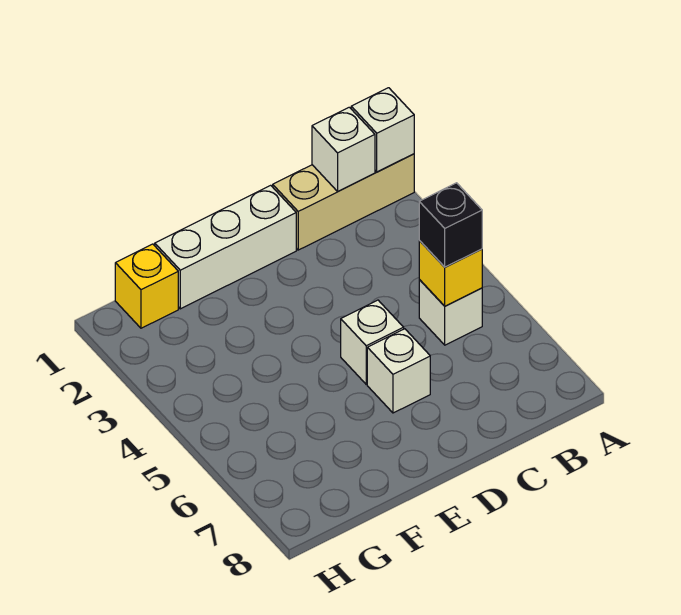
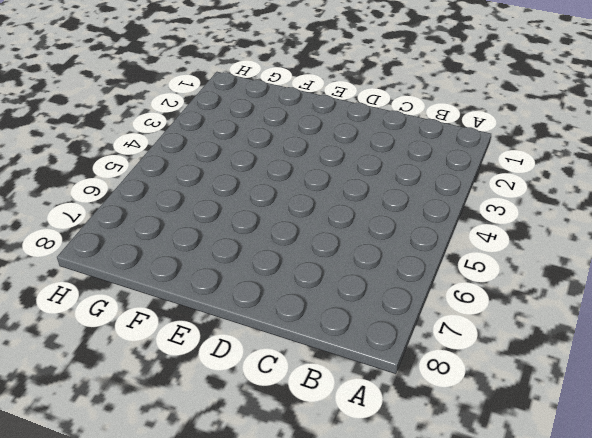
none -> tan brick A1:C1 level 1
none -> white brick B5 level 1

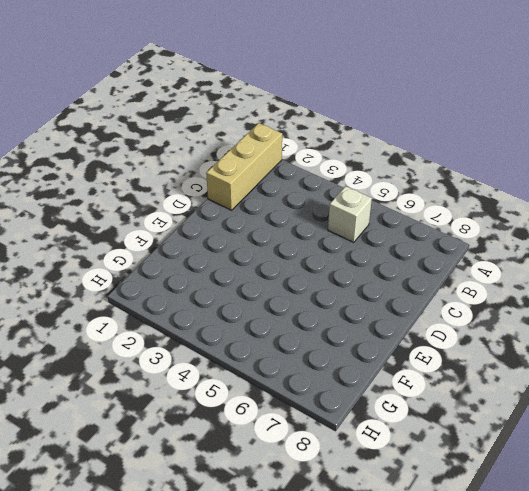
none -> white brick D1:F1 level 1
none -> white brick D5 level 1

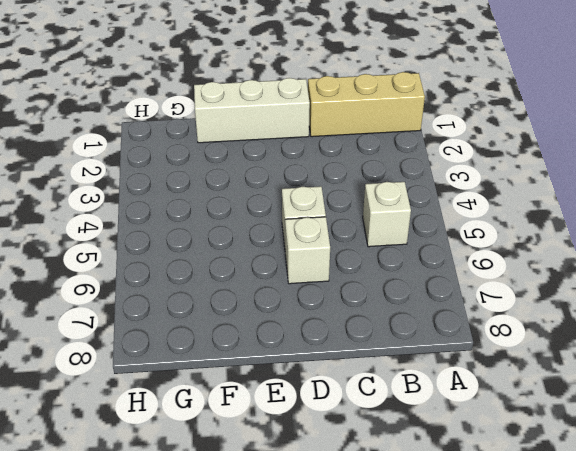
none -> yellow brick G1 level 1
none -> white brick A1 level 2

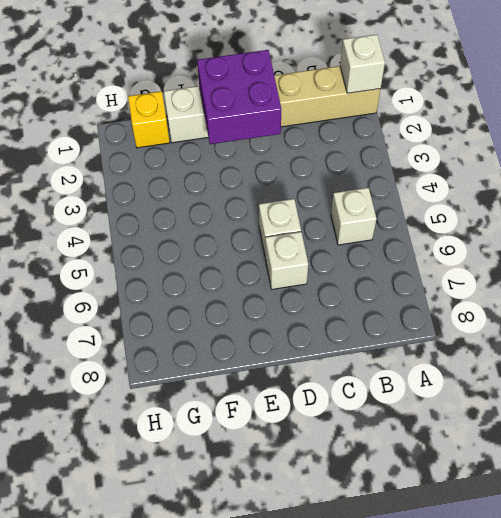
purple brick D1:E2 level 2 -> none
none -> white brick B1 level 2
none -> yellow brick B5 level 2

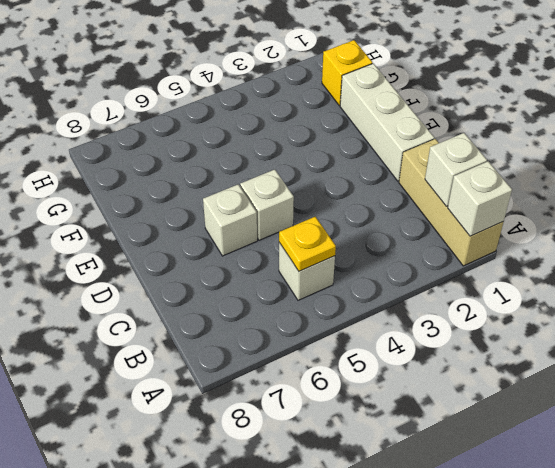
yellow plate B5 level 2 -> yellow brick B5 level 2
none -> black brick B5 level 3

